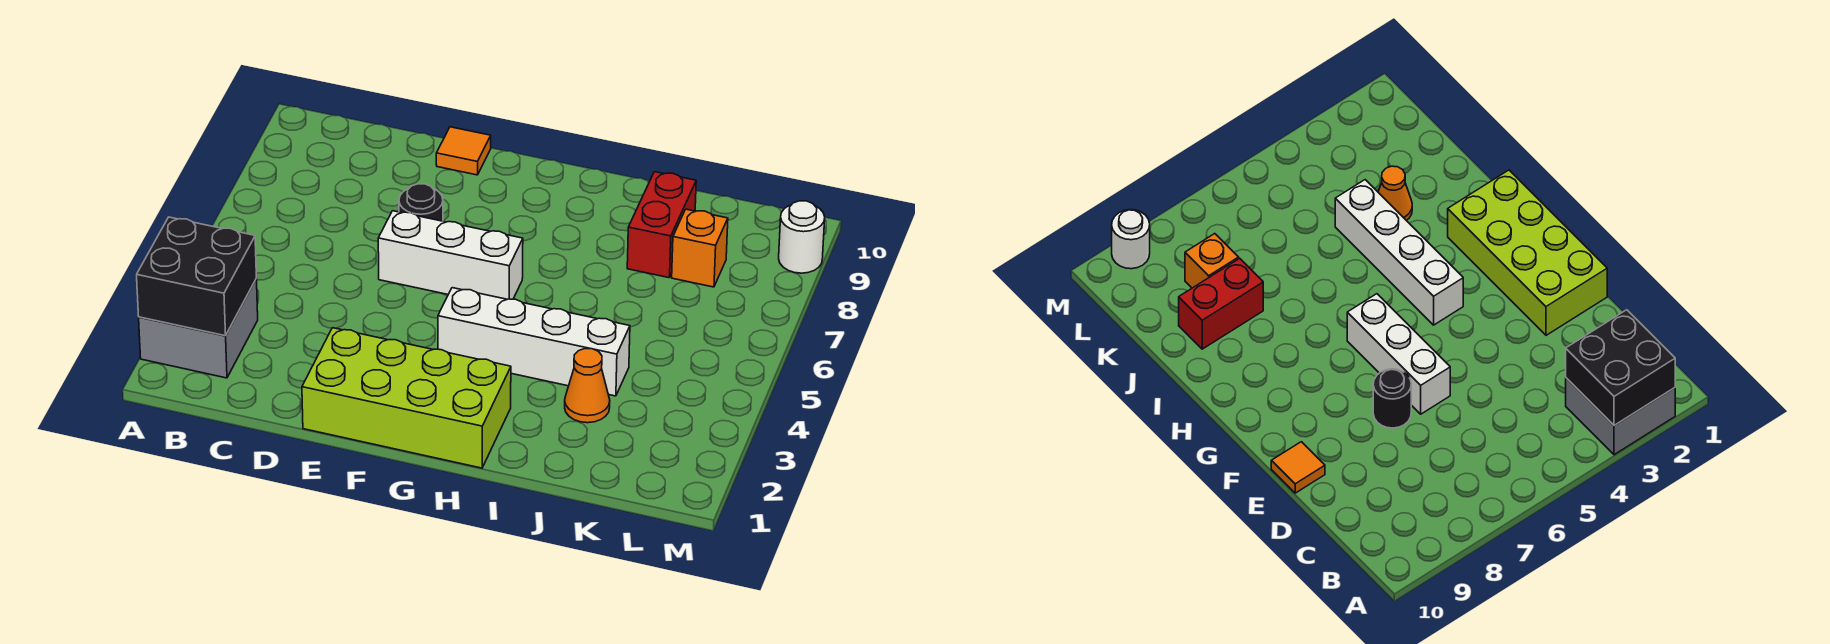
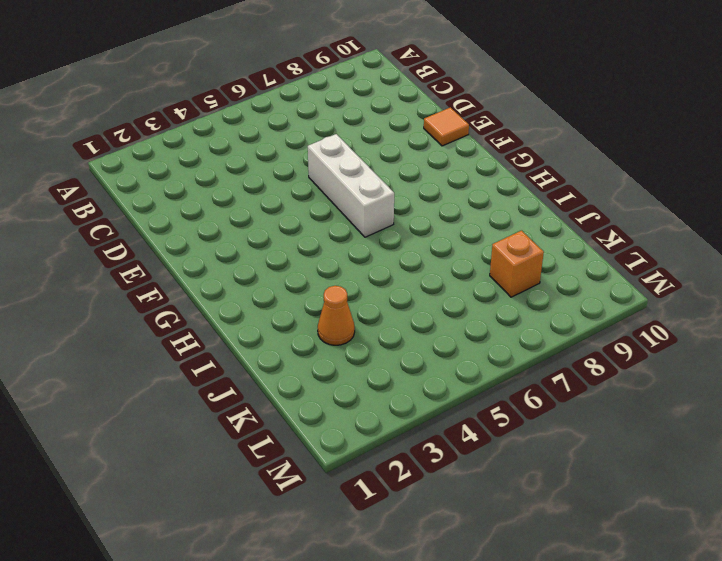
none -> grey brick A2:B3 level 1
none -> lime brick E1:H2 level 1

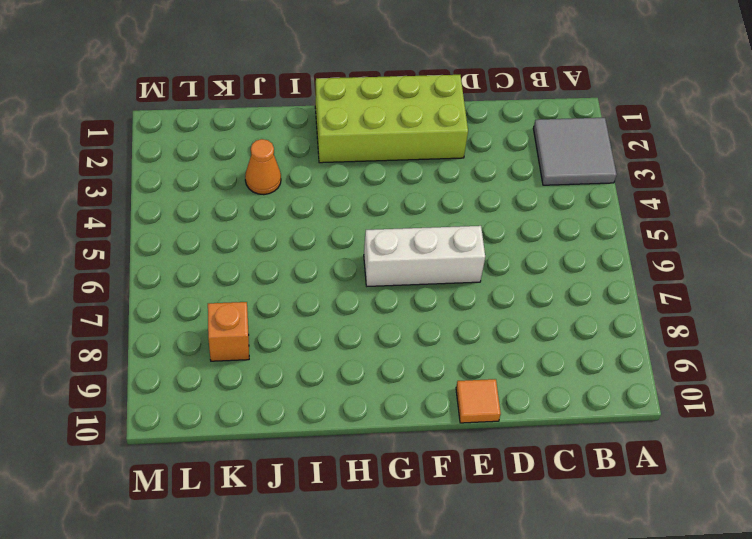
grey tile A2:B3 level 1 -> grey brick A2:B3 level 1
none -> black round brick E7 level 1
none -> white brick G4:J4 level 1

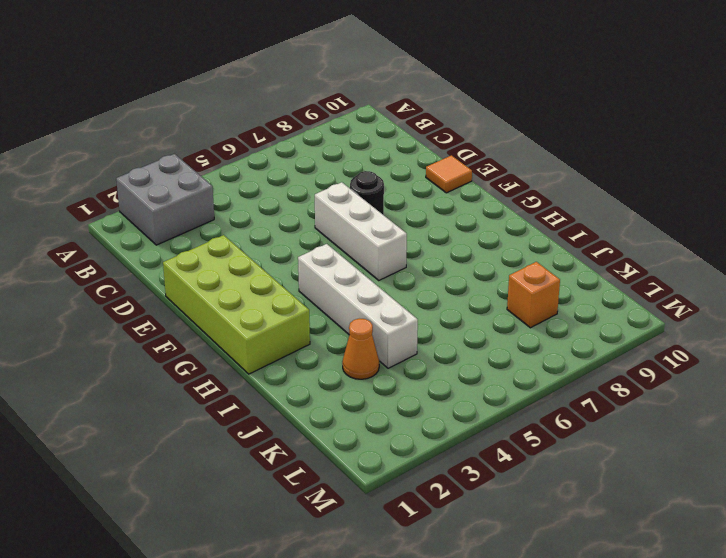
none -> red brick J8:J9 level 1
none -> white round brick M9 level 1

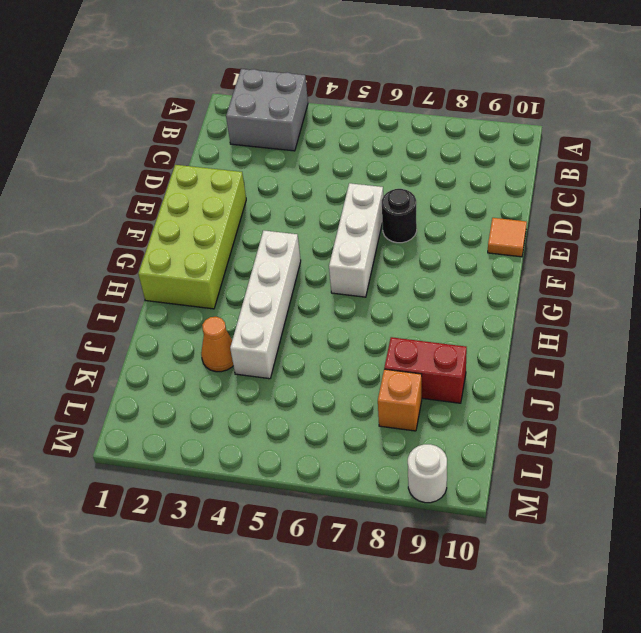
none -> black brick A2:B3 level 2

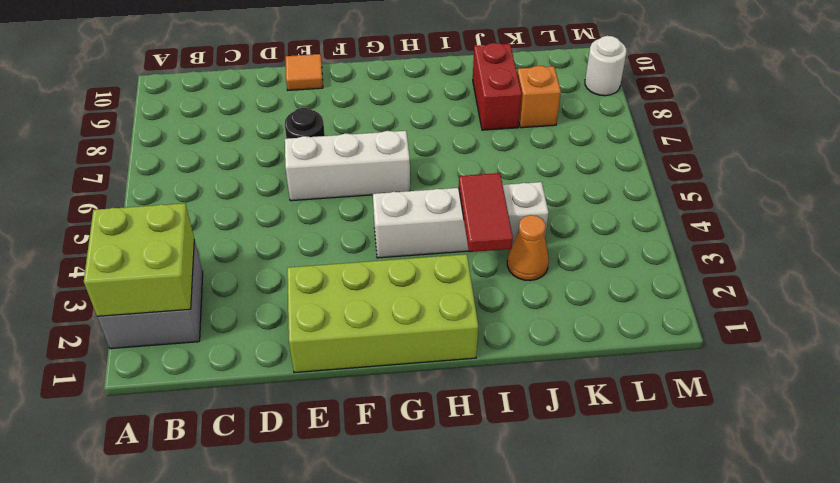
lime brick A2:B3 level 2 -> black brick A2:B3 level 2
red tile I3:I4 level 2 -> none

